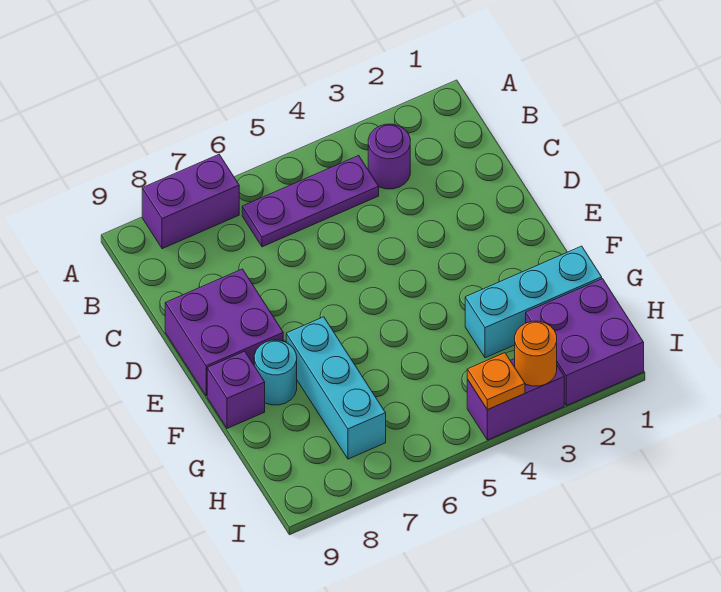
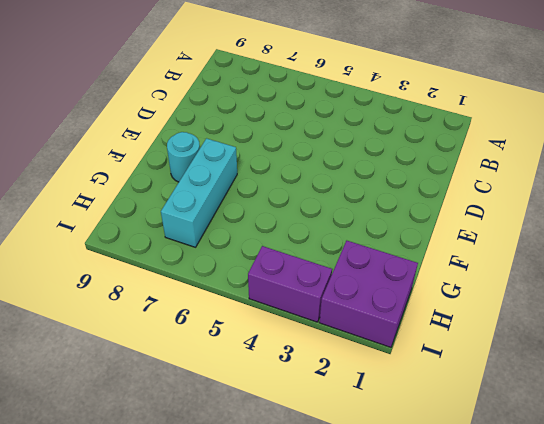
none -> purple brick A7:A8 level 1
none -> purple round brick B3 level 1
none -> purple plate B4:B6 level 1

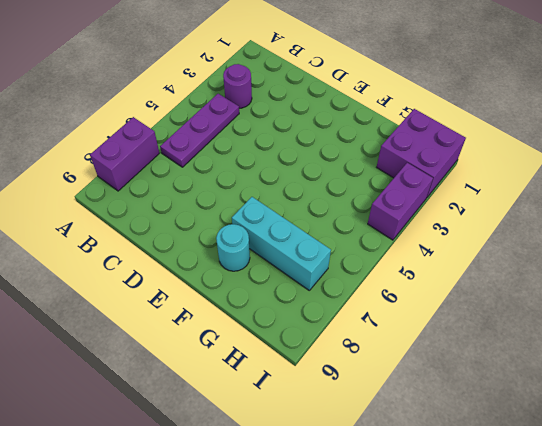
none -> purple brick D8:E9 level 1
none -> purple brick F9 level 1
none -> cyan brick G1:G3 level 1

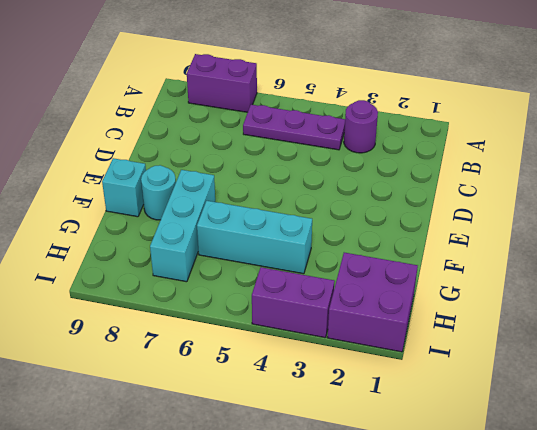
cyan brick F9 level 1 -> purple brick F9 level 1
cyan brick G4:G6 level 1 -> cyan brick G1:G3 level 1
none -> purple brick D8:E9 level 1
none -> orange round brick I3 level 2
none -> orange plate I4 level 2

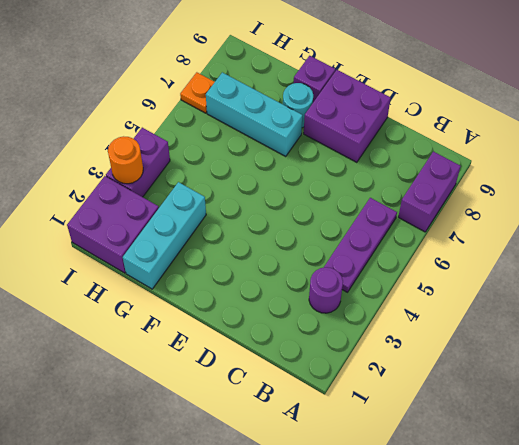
orange plate I7 level 1 -> orange plate I4 level 2

